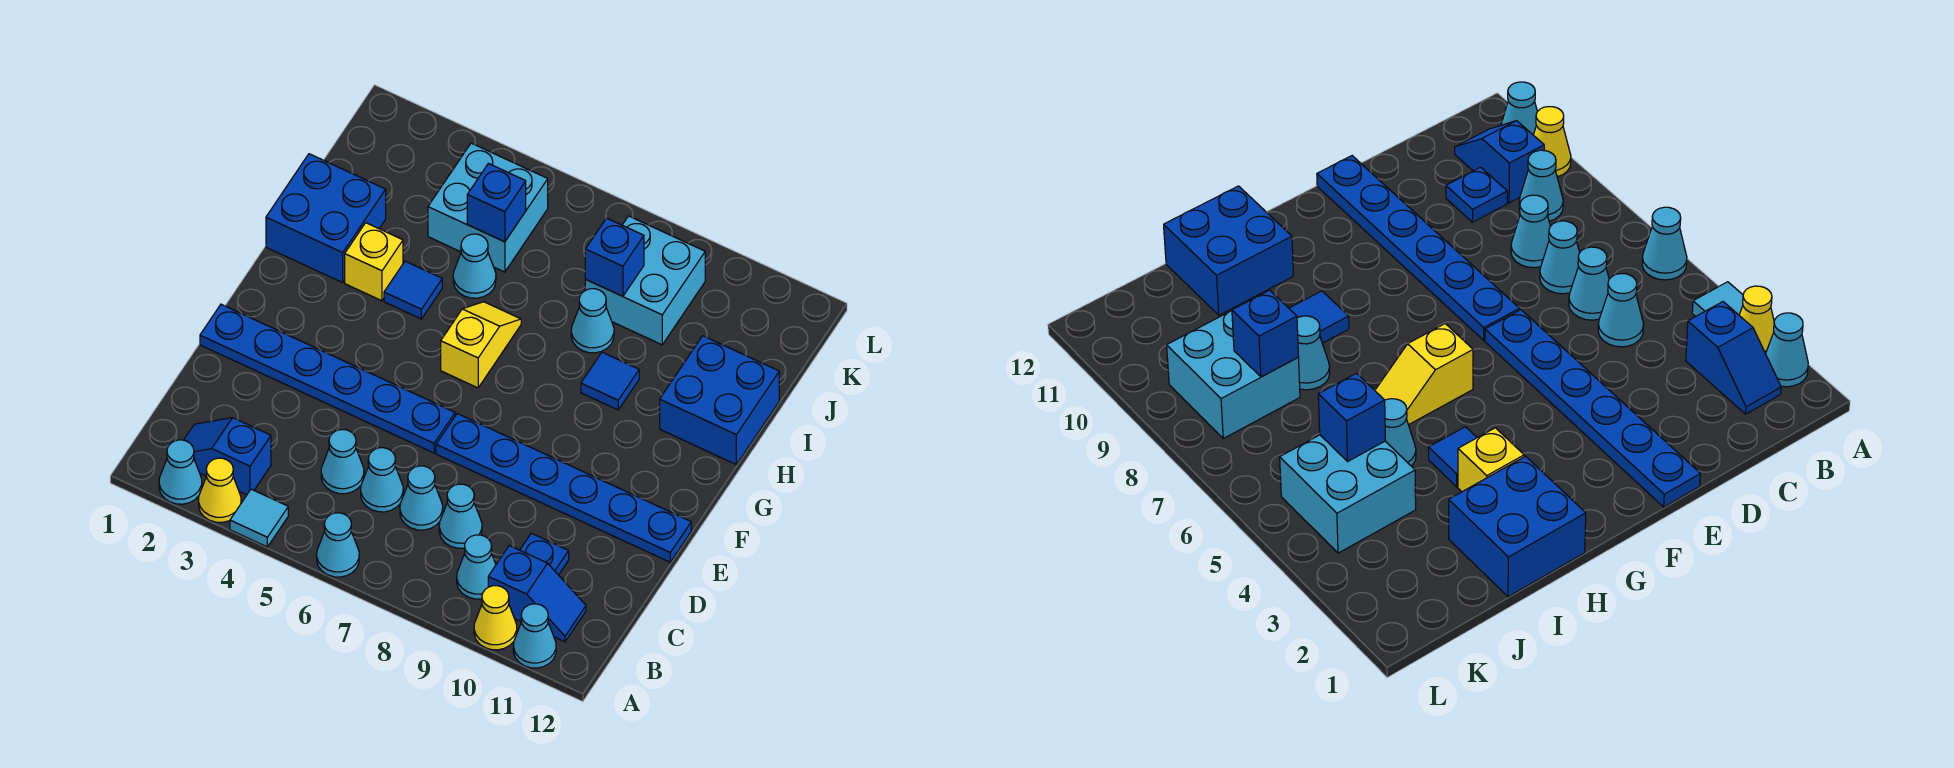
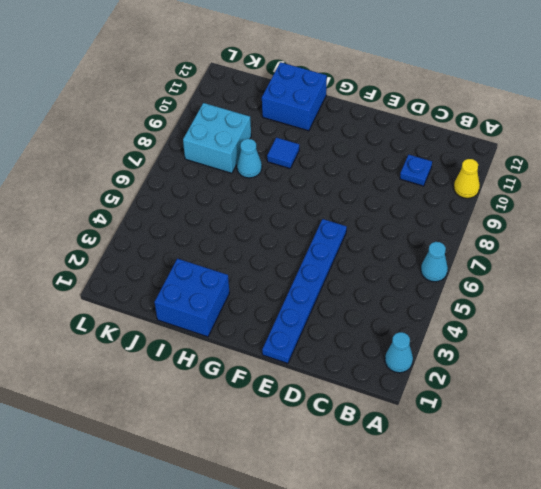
none -> yellow cone A3 level 1
none -> cyan tile A4 level 1
none -> cyan cone A11 level 1

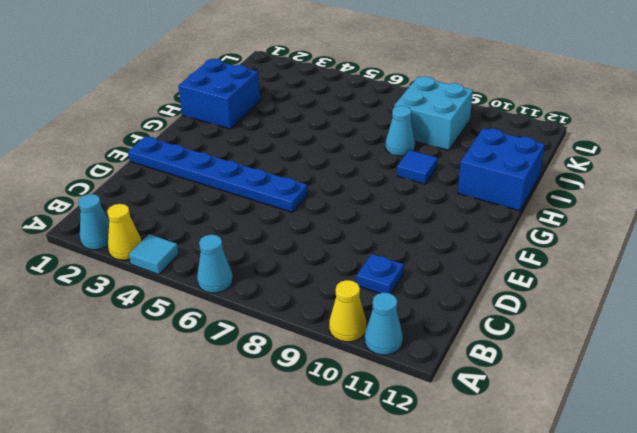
none -> blue slope B2:B3 level 1 top 3
none -> cyan cone B9 level 1
none -> blue slope B10:B11 level 1 top 10

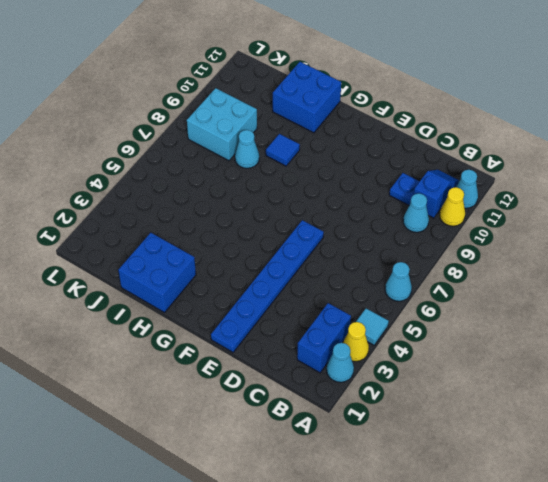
blue brick B2:B3 level 1 -> blue slope B2:B3 level 1 top 3
none -> cyan cone C5 level 1
none -> cyan cone C6 level 1
none -> cyan cone C7 level 1

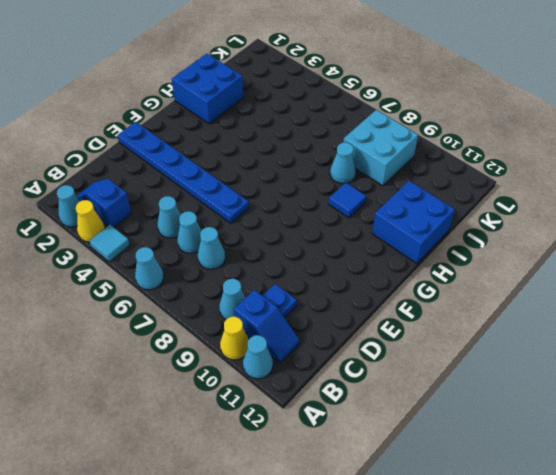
none -> cyan cone C8 level 1
none -> blue plate E7:E12 level 1
none -> yellow slope G6:H6 level 1 top G

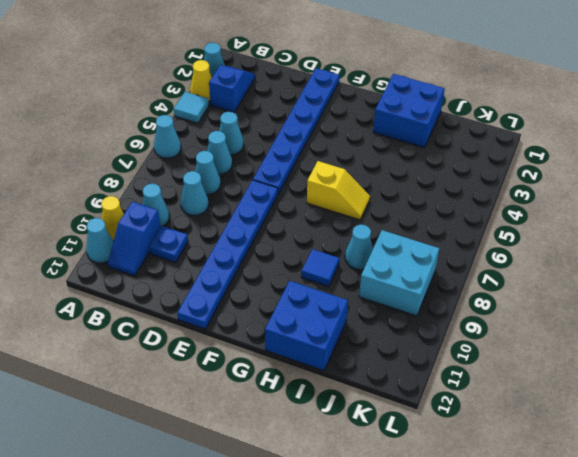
none -> yellow brick H3 level 1
none -> blue tile H4 level 1
none -> cyan cone I5 level 1

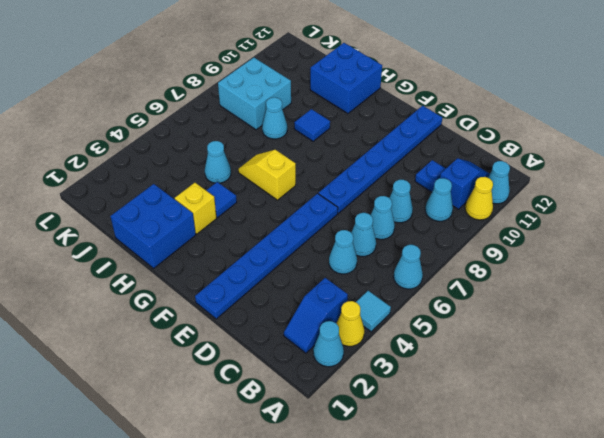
none -> cyan brick J4:K5 level 1
none -> blue brick J5 level 2
none -> blue brick J8 level 2

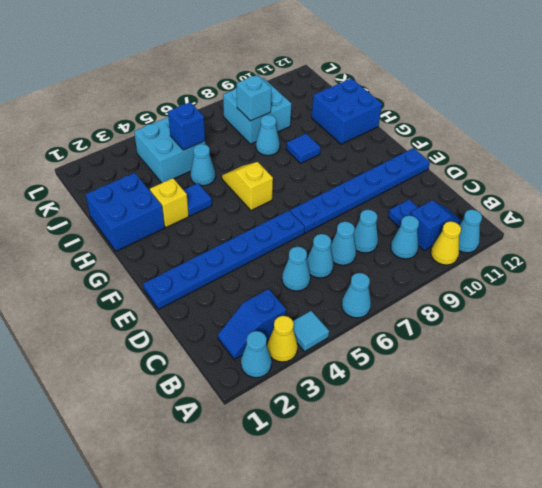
cyan brick J8 level 2 -> blue brick J8 level 2

